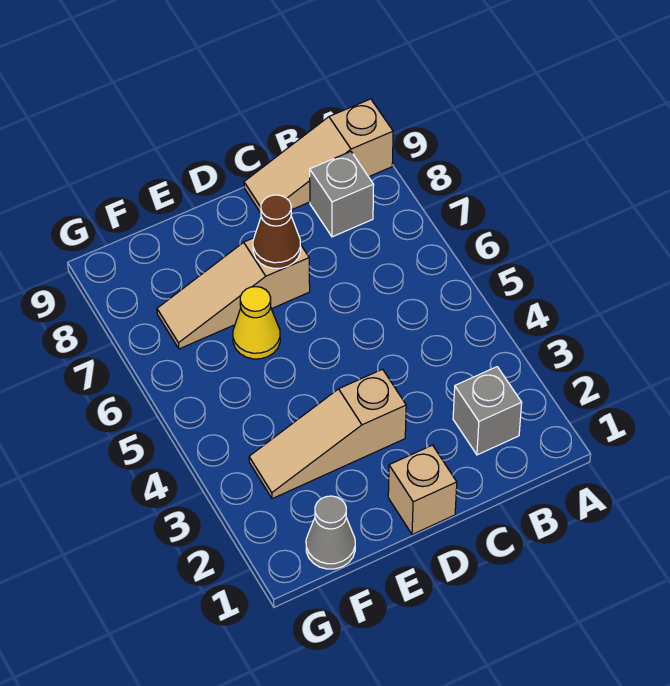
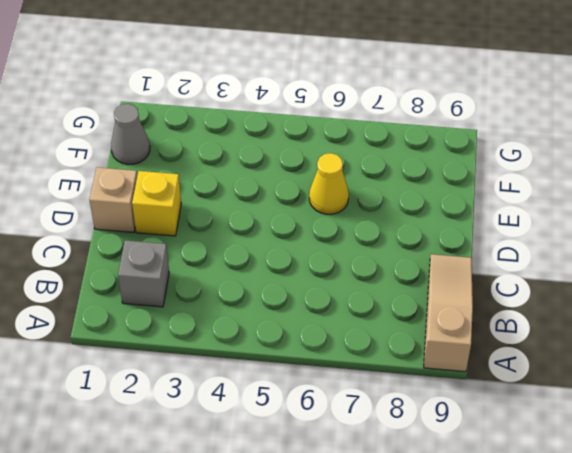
yellow brick D2 level 1 -> none
none -> grey brick B8 level 1
none -> tan slope D3:F3 level 1 top D

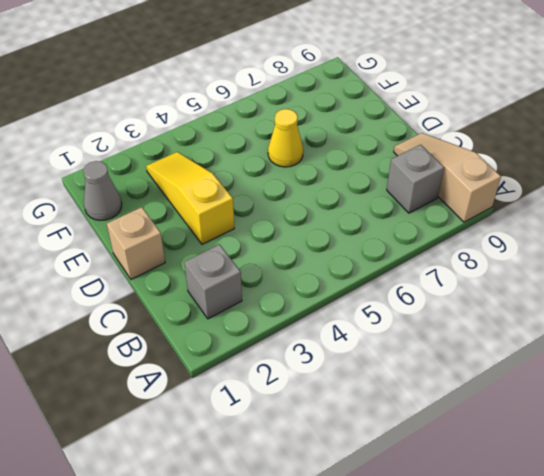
yellow slope D3:F3 level 1 top D -> tan slope D3:F3 level 1 top D
none -> tan slope D7:F7 level 1 top D
none -> brown cone D7 level 2

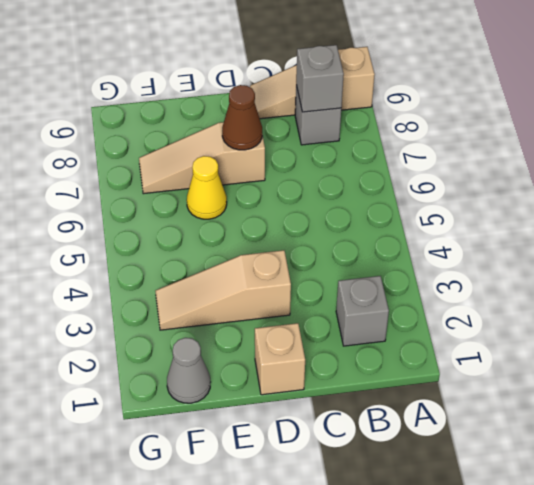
grey brick B8 level 2 -> none

